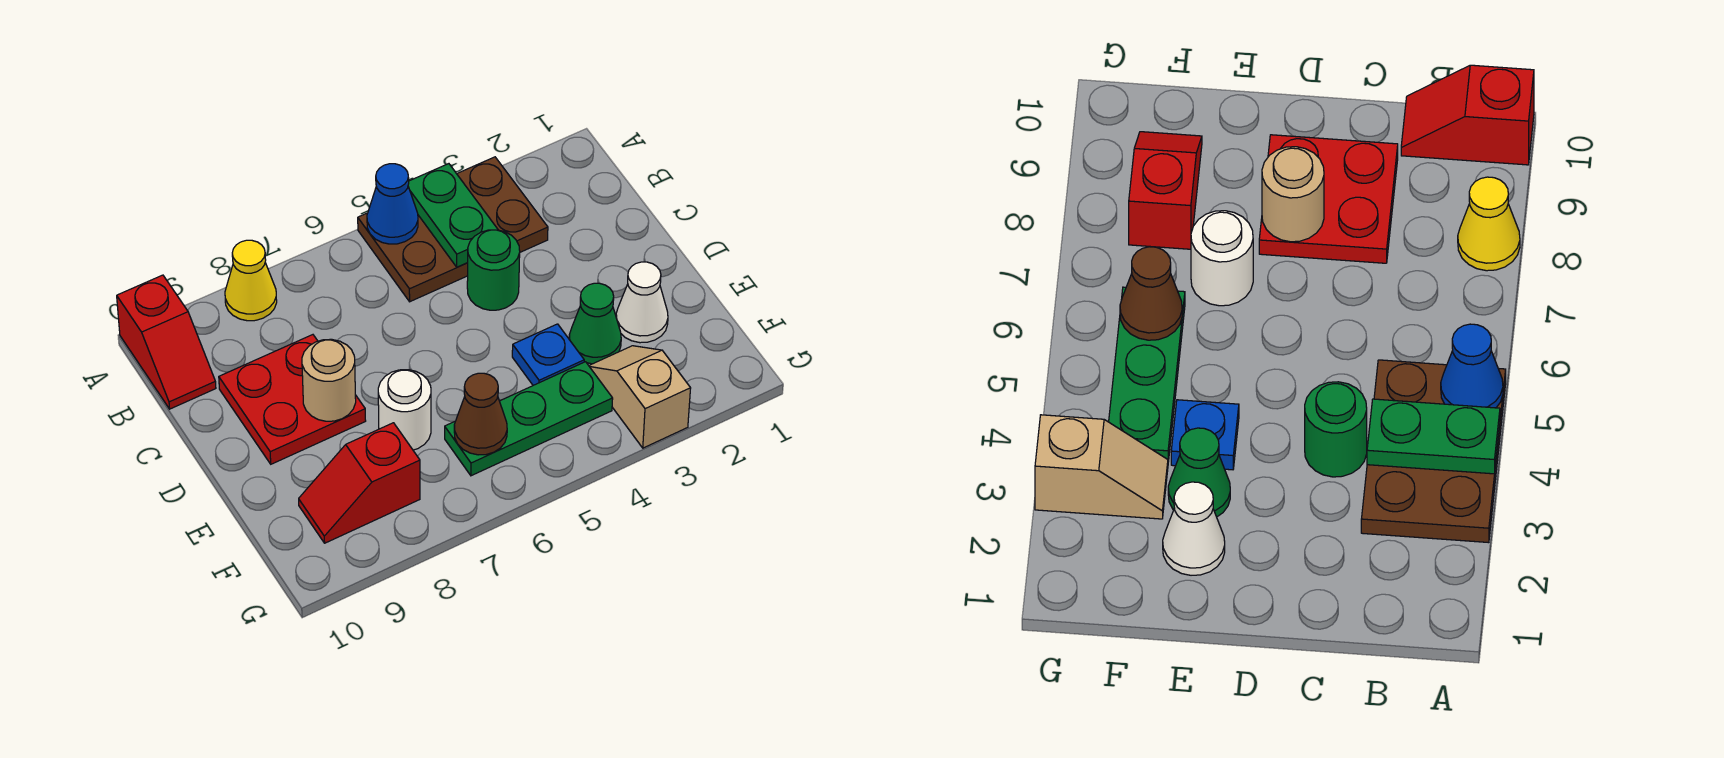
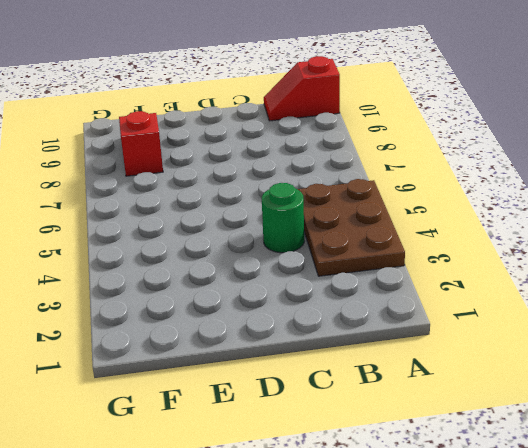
none -> yellow cone A8 level 1
none -> red plate C8:D9 level 1
none -> white cone E2 level 1

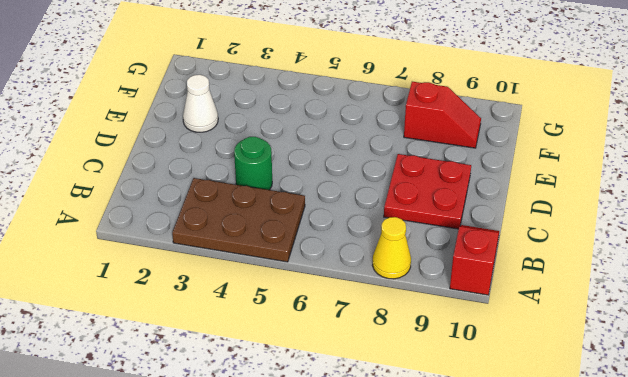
none -> green cone E3 level 1
none -> blue plate E4 level 1
none -> white round brick E7 level 1

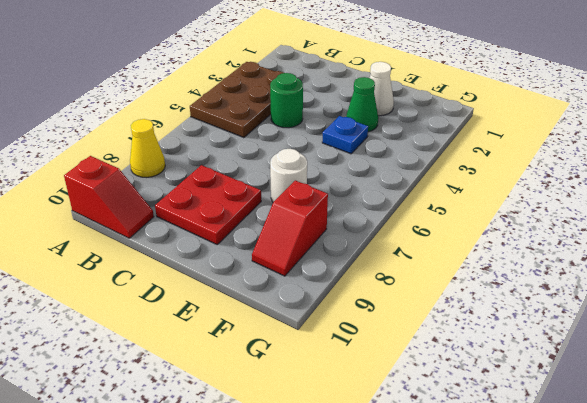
none -> tan slope F3:G3 level 1 top G
none -> green plate F4:F6 level 1
none -> green plate A4:B4 level 2

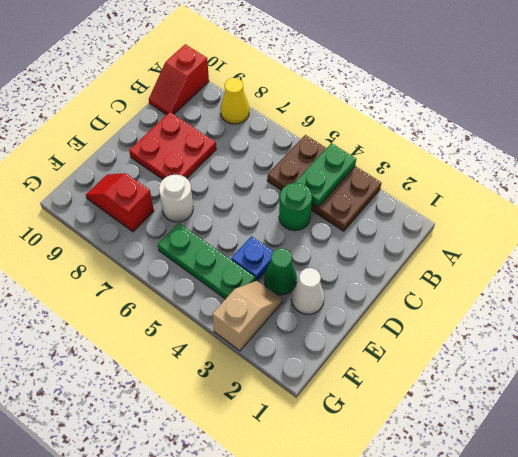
none -> blue cone A5 level 2
none -> tan round brick D8 level 2
none -> brown cone F6 level 2

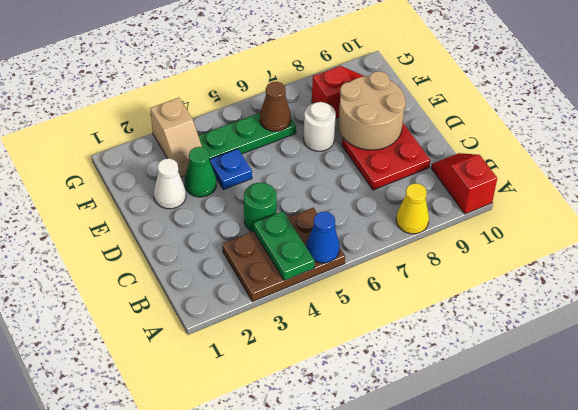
tan round brick D8:E9 level 2 -> tan round brick D8 level 2

